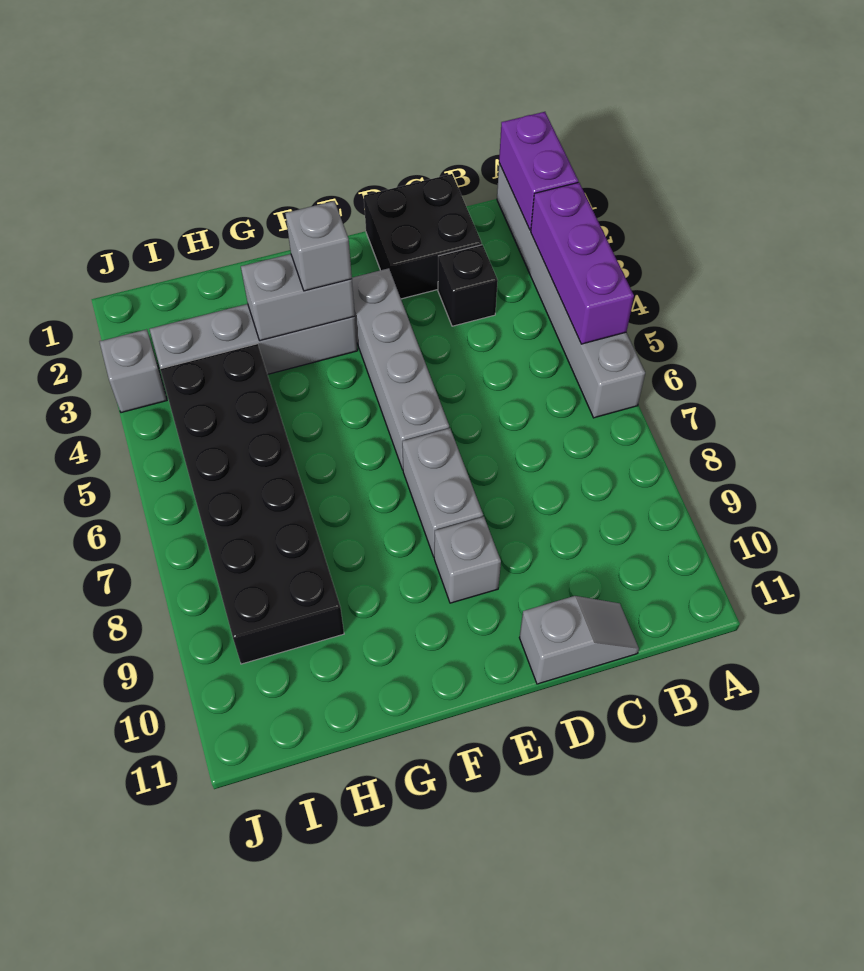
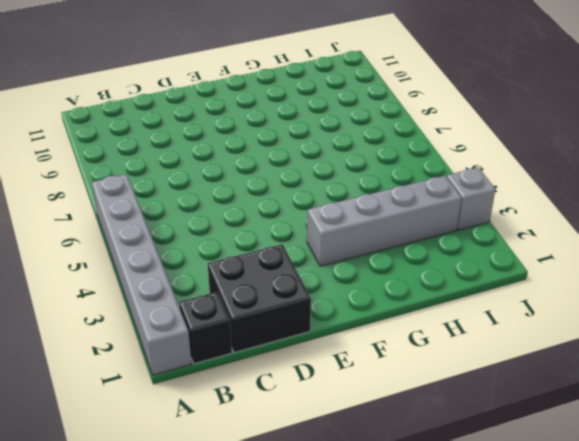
black brick B1 level 1 -> black brick C3 level 1
none -> grey slope C11:D11 level 1 top D
none -> grey brick E3:E6 level 1
none -> grey brick E7:E8 level 1

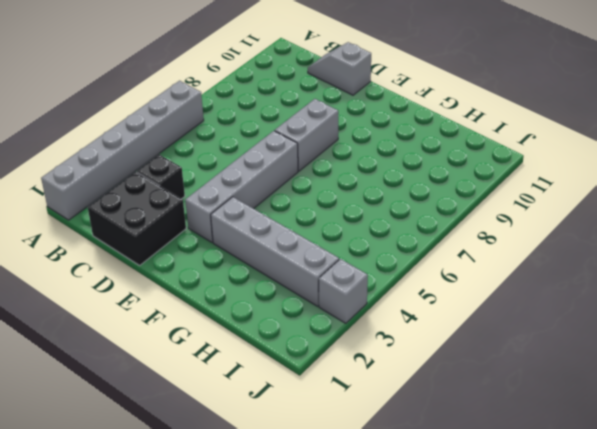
none -> grey brick E9 level 1
none -> black brick H4:I9 level 1
none -> purple brick A1:A2 level 2

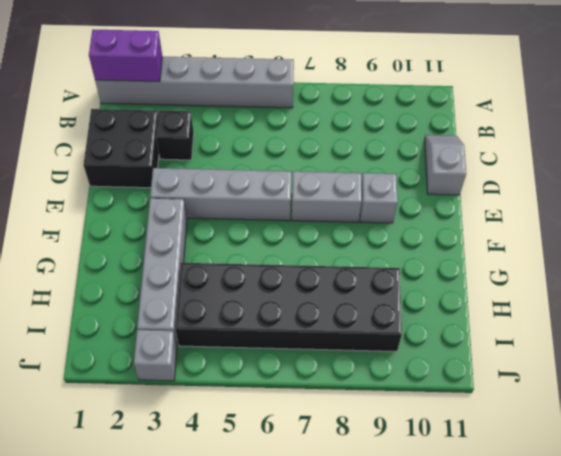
none -> purple brick A3:A5 level 2
none -> grey brick F3:G3 level 2
none -> grey brick F3 level 3

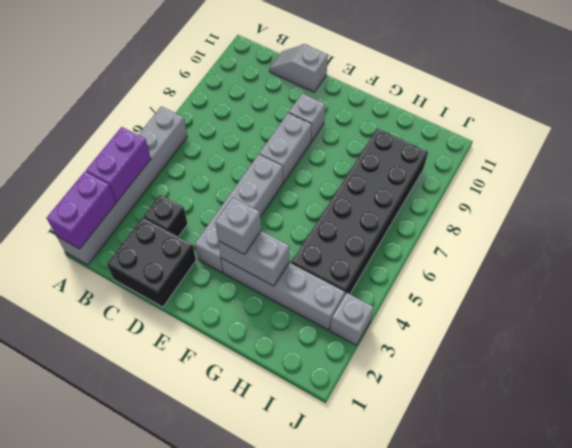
purple brick A3:A4 level 2 -> purple brick A3:A5 level 2

